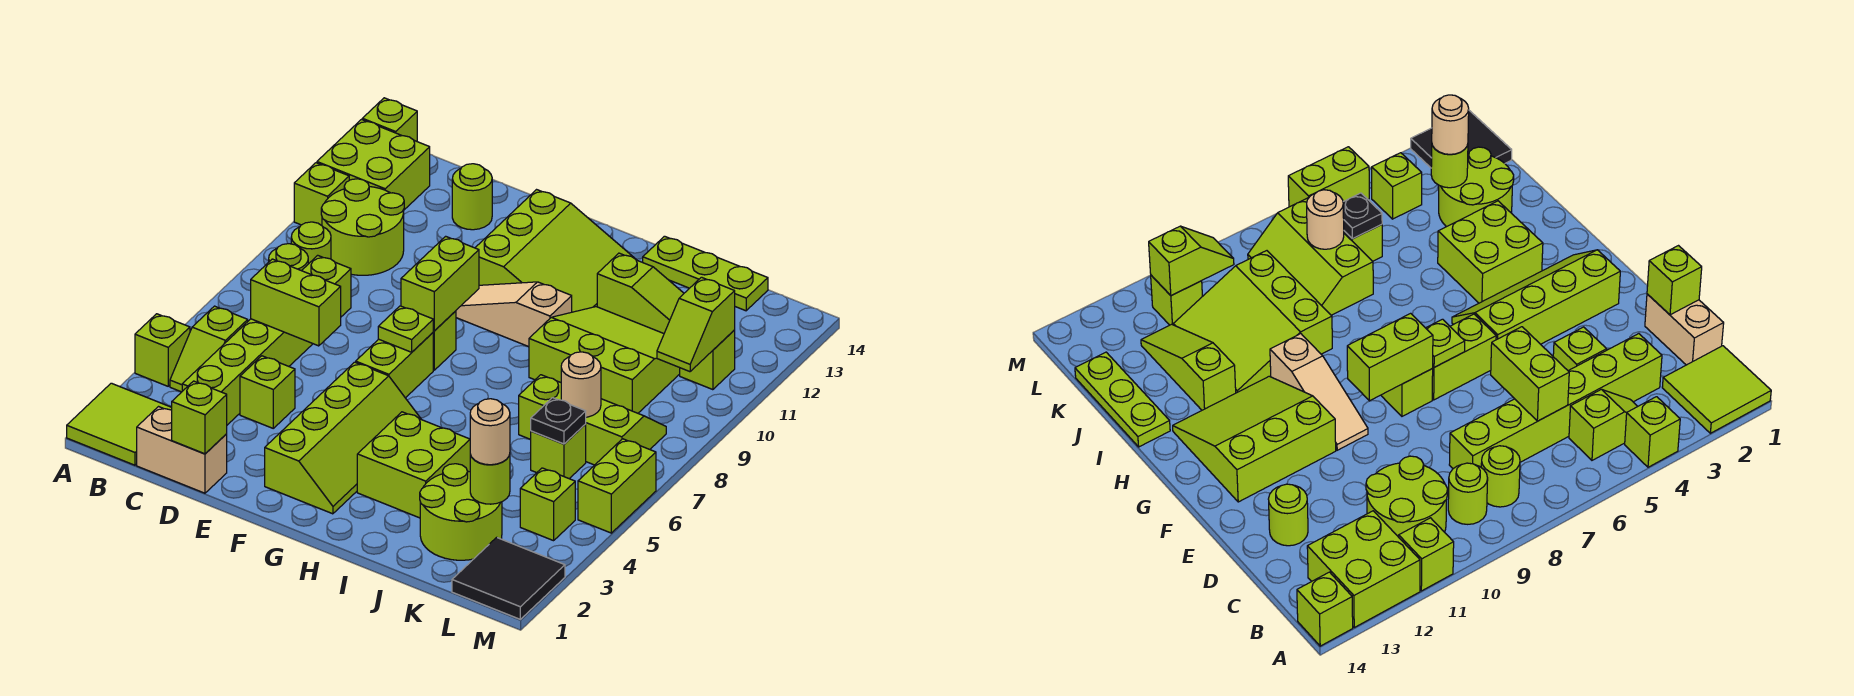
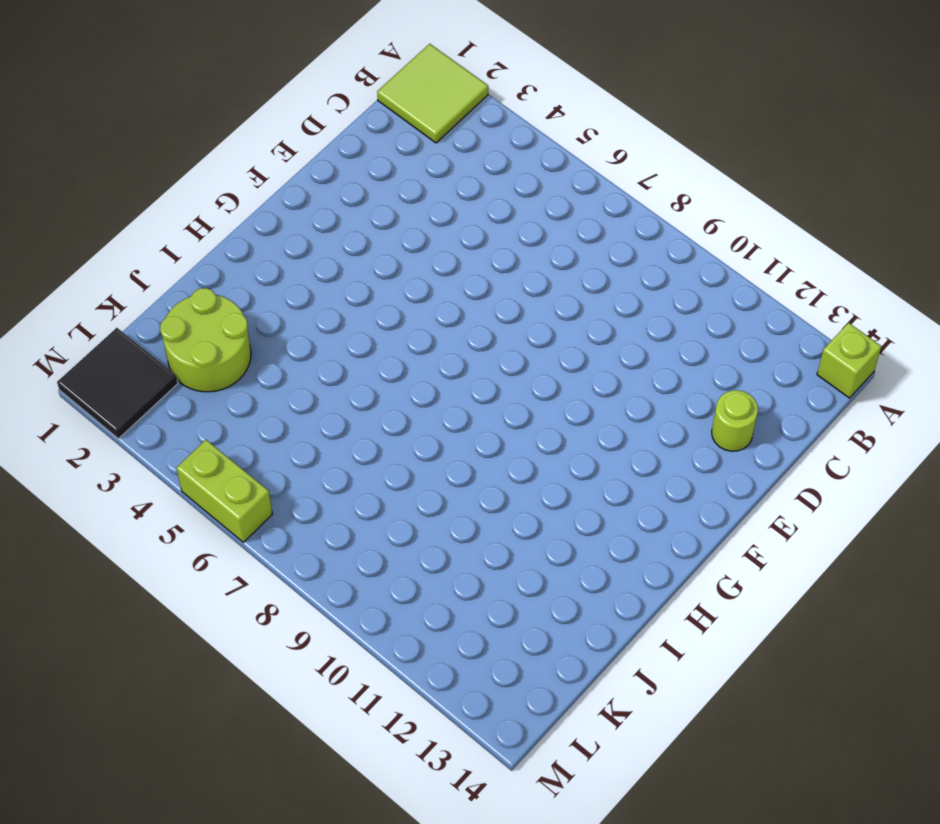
none -> lime brick A4 level 1
none -> lime brick A11 level 1
none -> lime brick A12:B13 level 1
none -> lime slope B4:B5 level 1 top 5

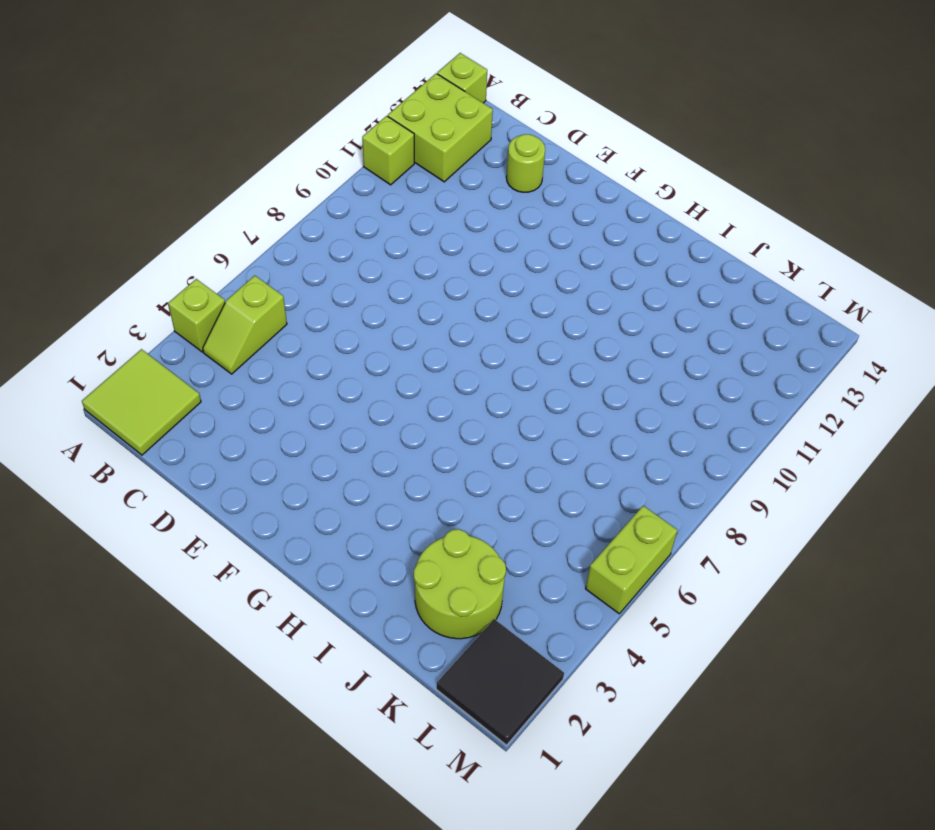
none -> lime round brick B8 level 1
none -> lime round brick B9 level 1
none -> lime round brick B10:C11 level 1
none -> tan brick C1:D1 level 1

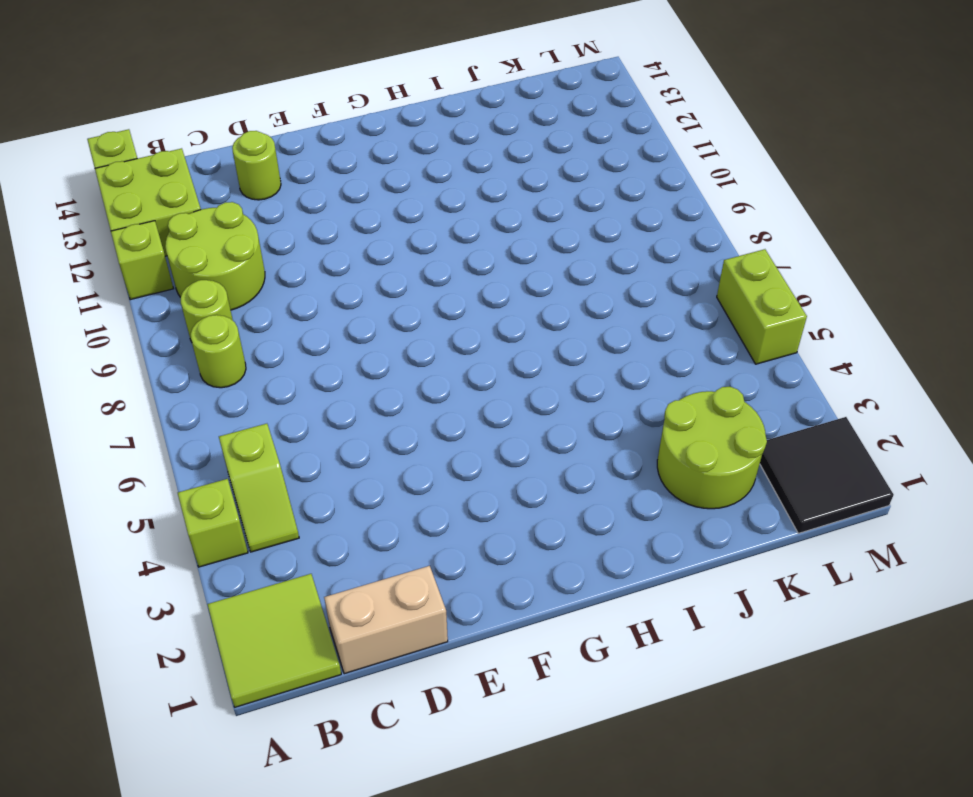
none -> lime brick C3:C8 level 1
none -> lime brick D4 level 1
none -> lime slope F2:G5 level 1 top F
none -> lime brick F6:F7 level 1

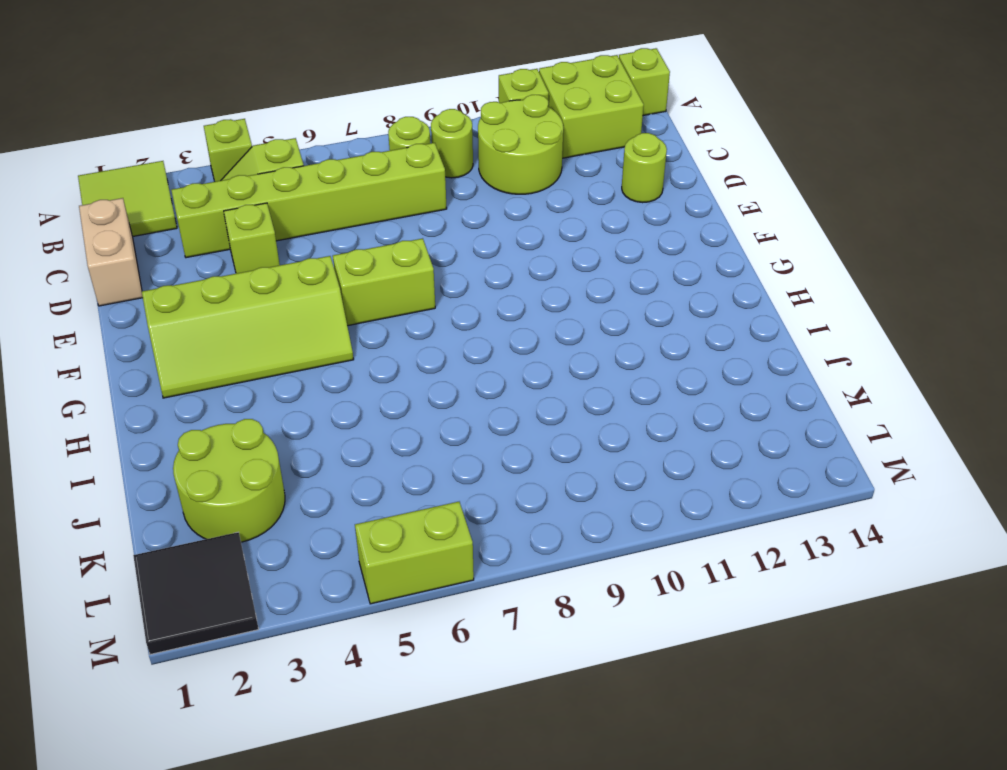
none -> lime brick F8 level 1
none -> tan slope F10:H10 level 1 top H
none -> lime slope F11:H13 level 1 top F
none -> lime brick H3:I4 level 1

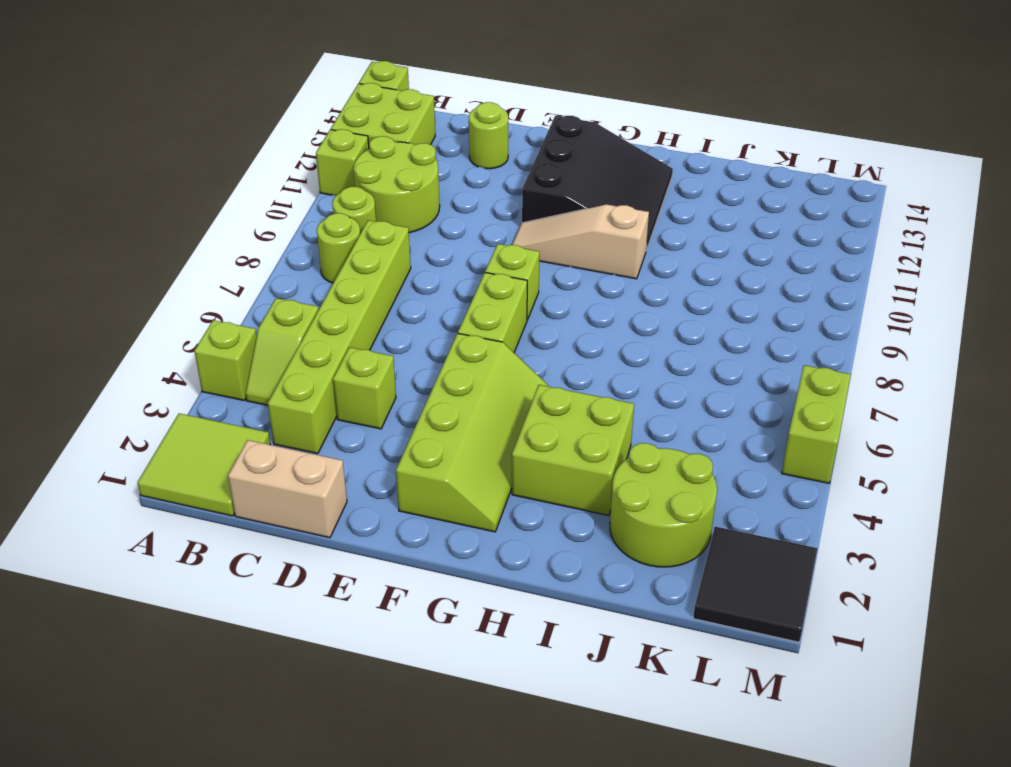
black slope F11:H13 level 1 top F -> lime slope F11:H13 level 1 top F
none -> lime slope I9:K11 level 1 top 9
none -> lime slope I12:K12 level 1 top I
none -> lime plate I14:K14 level 1
none -> lime slope J7:L8 level 1 top 7

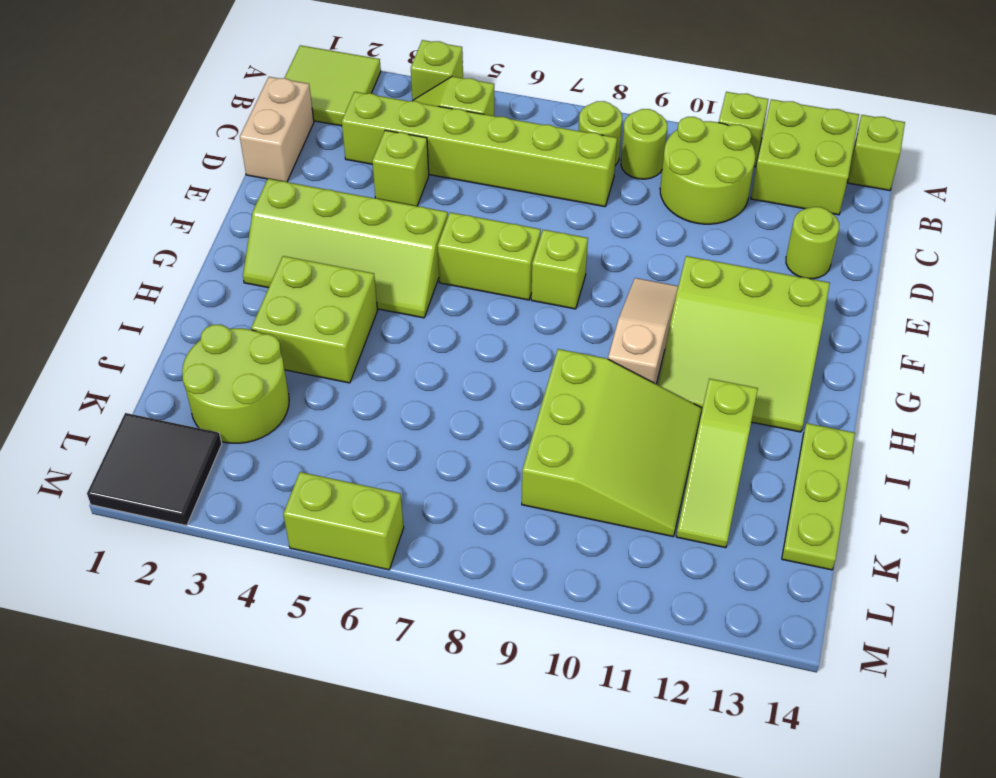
none -> lime slope J7:L8 level 1 top 7
none -> lime brick K6 level 1
none -> lime brick L4 level 1
none -> lime brick L11 level 1

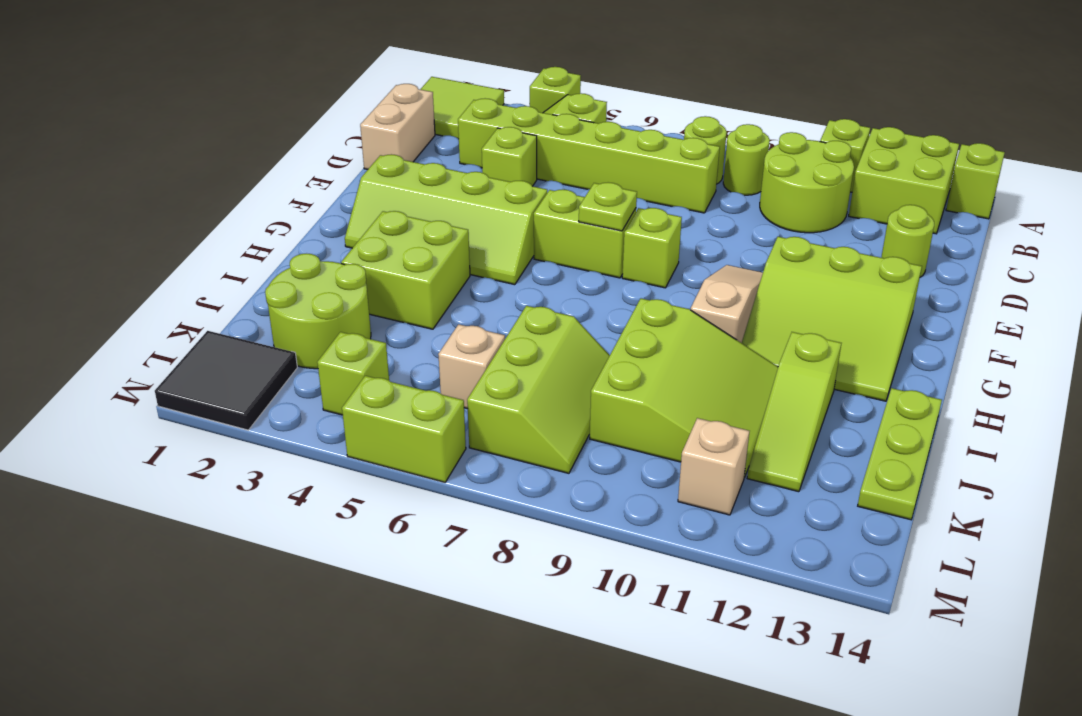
tan brick K6 level 1 -> lime brick K6 level 1
tan brick L11 level 1 -> lime brick L11 level 1
none -> lime brick C6:D6 level 2
none -> lime brick D1 level 2
none -> lime brick F8:F9 level 2
none -> lime round brick K3 level 2

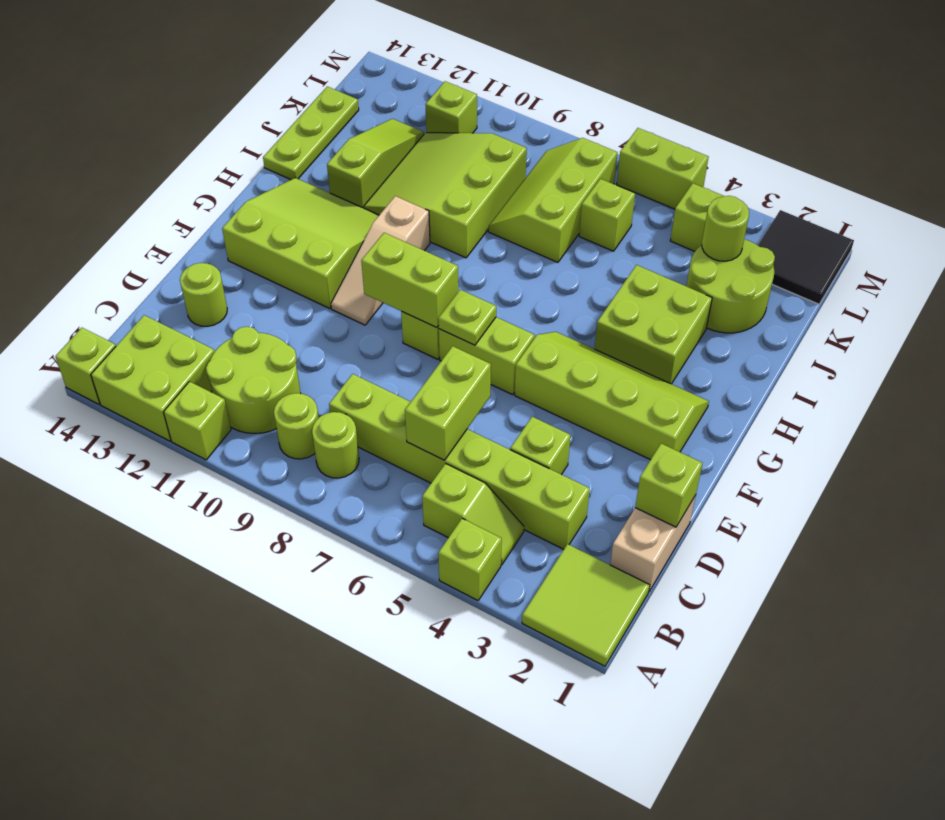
none -> black plate K6 level 2
none -> tan round brick K7 level 2
none -> lime slope L10:L11 level 2 top 11
none -> tan round brick K3 level 3

